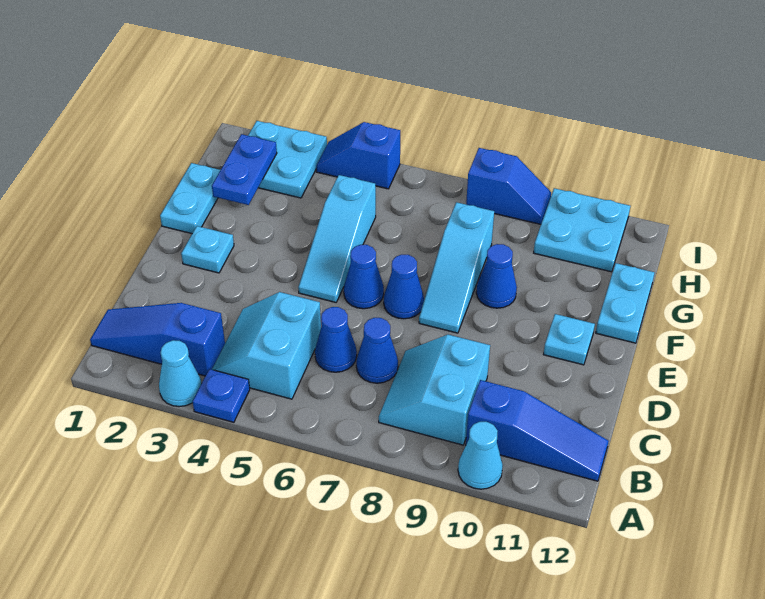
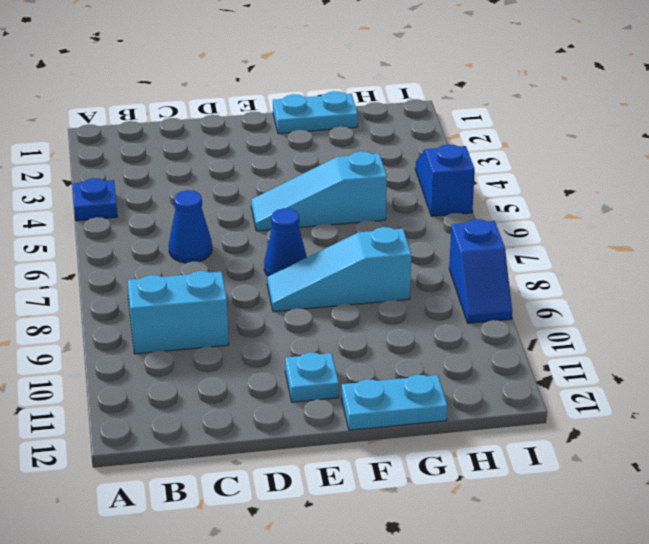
none -> cyan cone A3 level 1
none -> cyan cone A10 level 1
none -> blue slope B1:B3 level 1 top 3

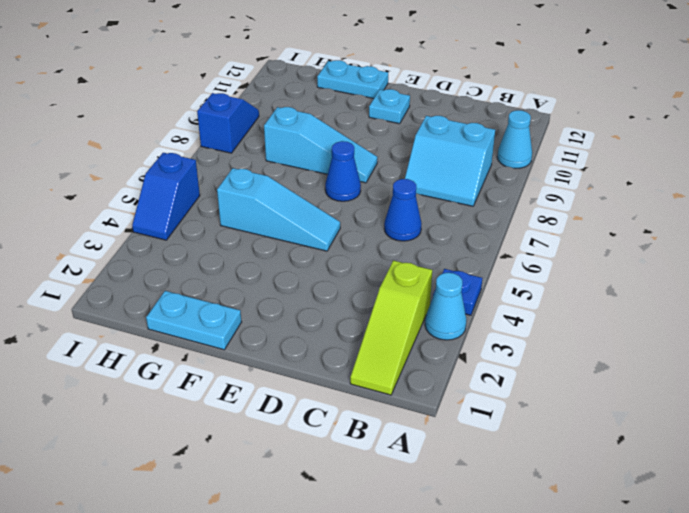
lime slope B1:B3 level 1 top 3 -> blue slope B1:B3 level 1 top 3
none -> cyan slope B4:C5 level 1 top 5
none -> blue slope B10:B12 level 1 top 10
none -> blue cone C7 level 1

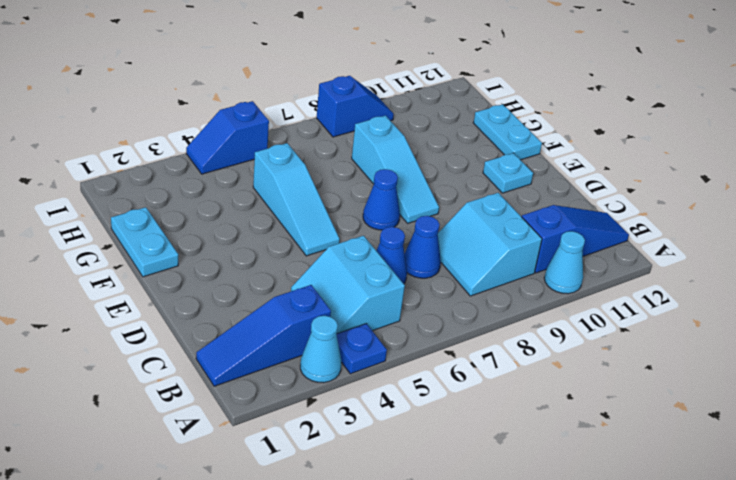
none -> cyan plate E2 level 1
none -> blue cone E6 level 1
none -> blue cone F9 level 1

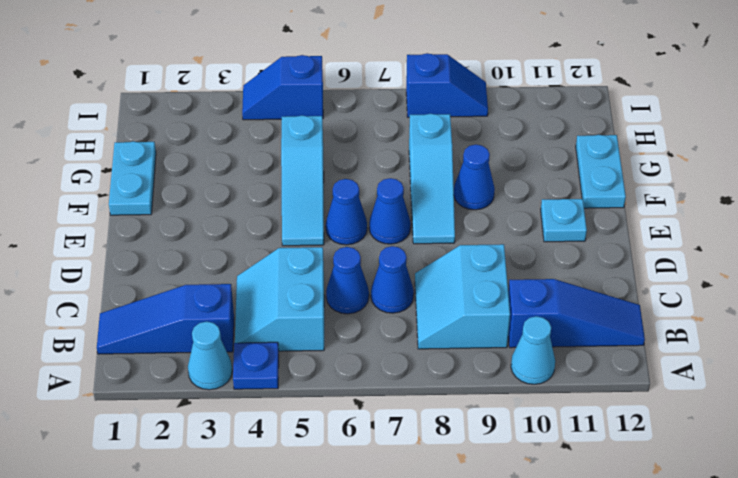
none -> cyan plate E2 level 1
none -> cyan plate H2:I3 level 1
none -> cyan plate H10:I11 level 1

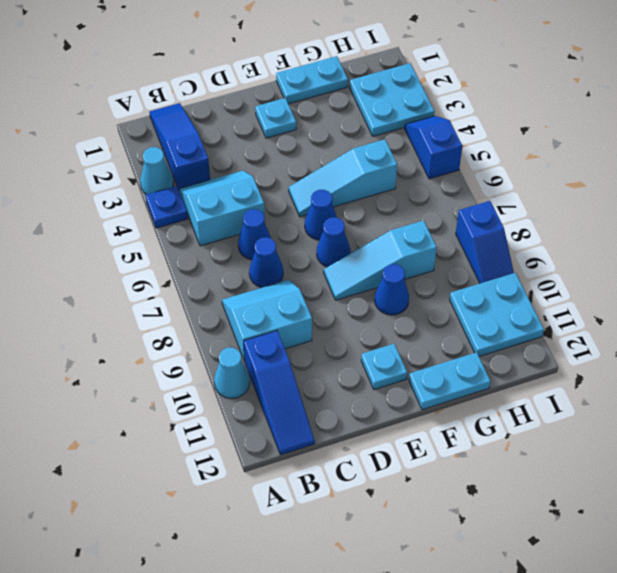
none -> blue plate G2:H2 level 2

